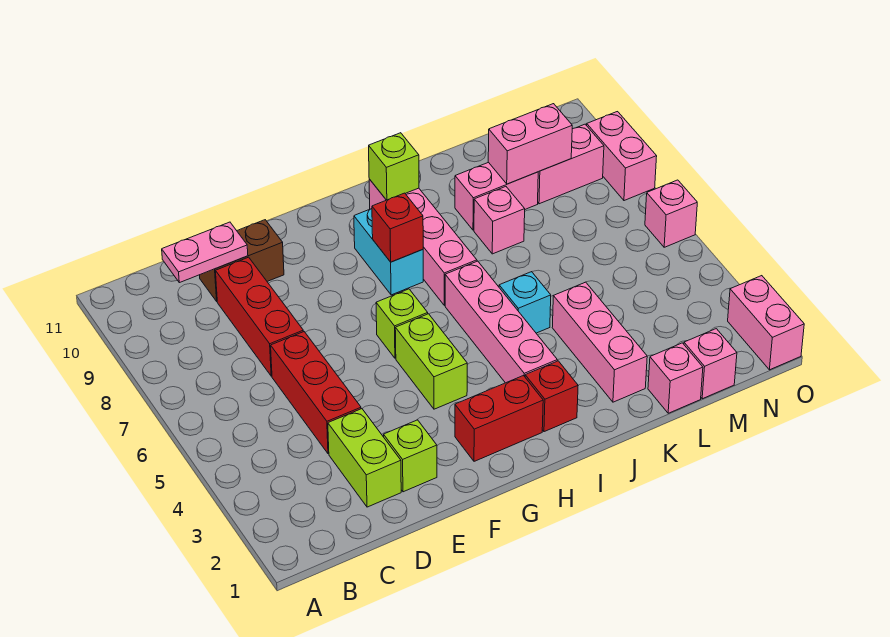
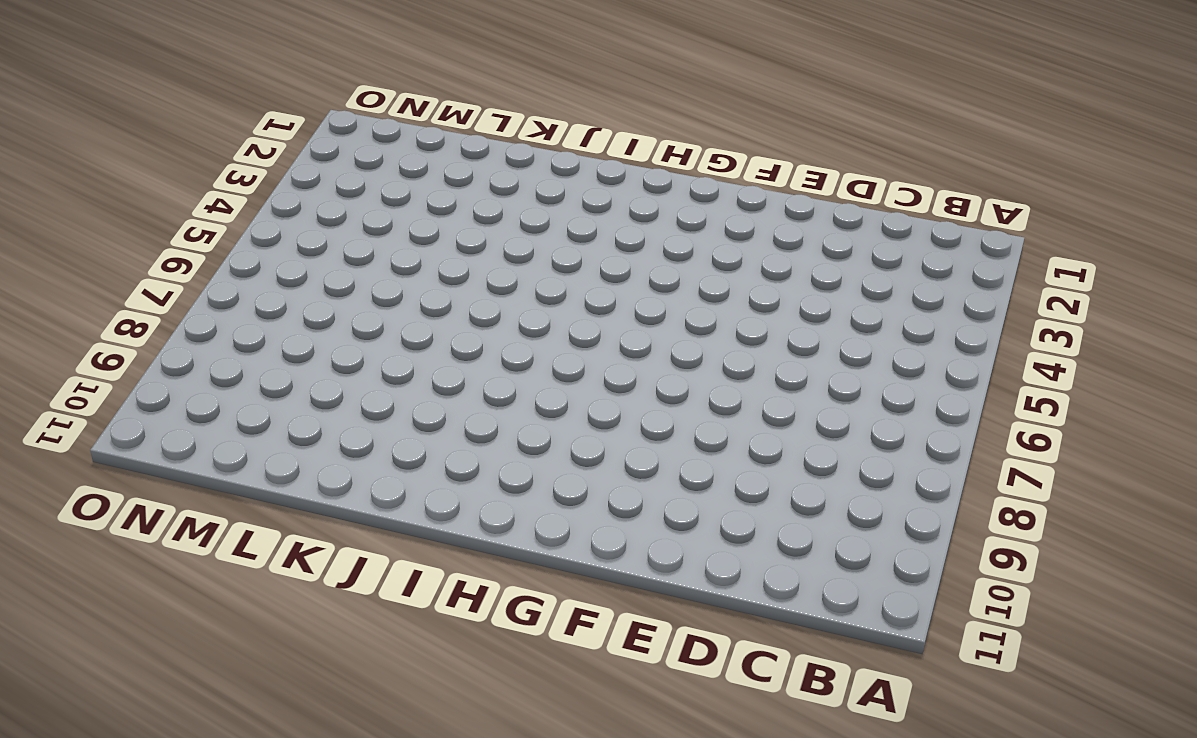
none -> lime brick D2:D3 level 1
none -> red brick D4:D6 level 1
none -> red brick D7:D9 level 1

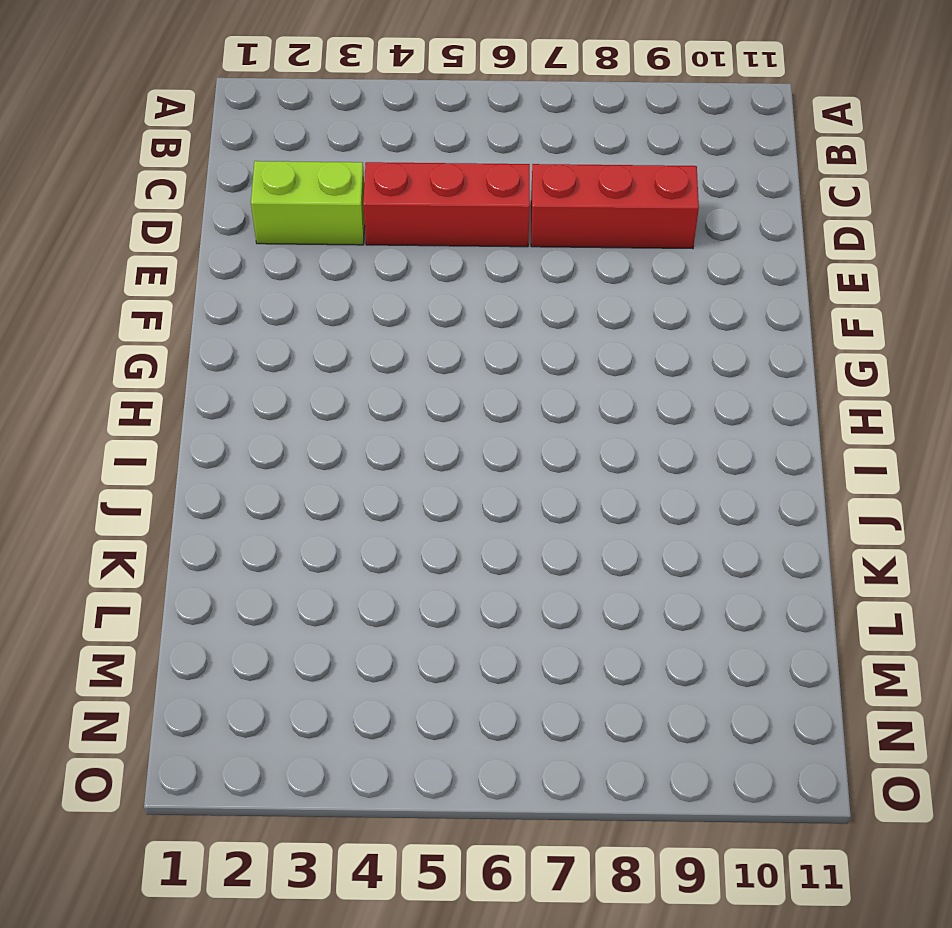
none -> brown brick D10:E10 level 1
none -> lime brick E2 level 1
none -> red brick G2:H2 level 1

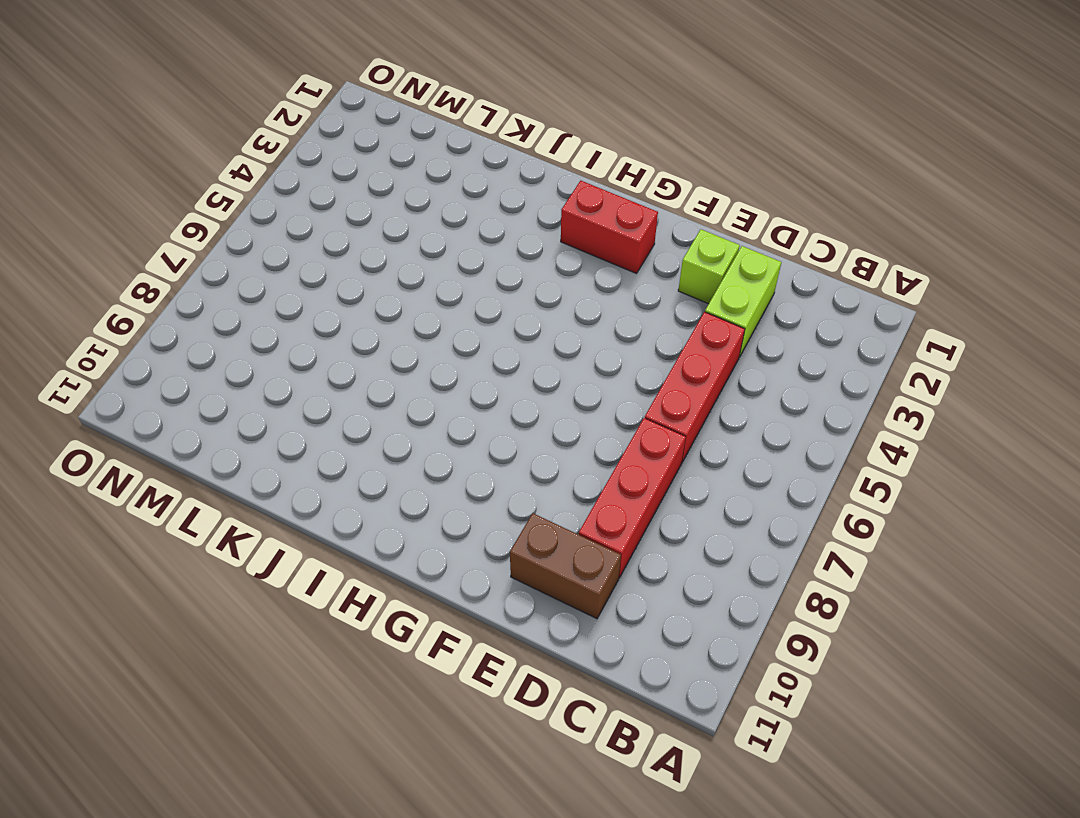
none -> lime brick G4:G5 level 1
none -> lime brick G6 level 1
none -> cyan brick H8:H9 level 1

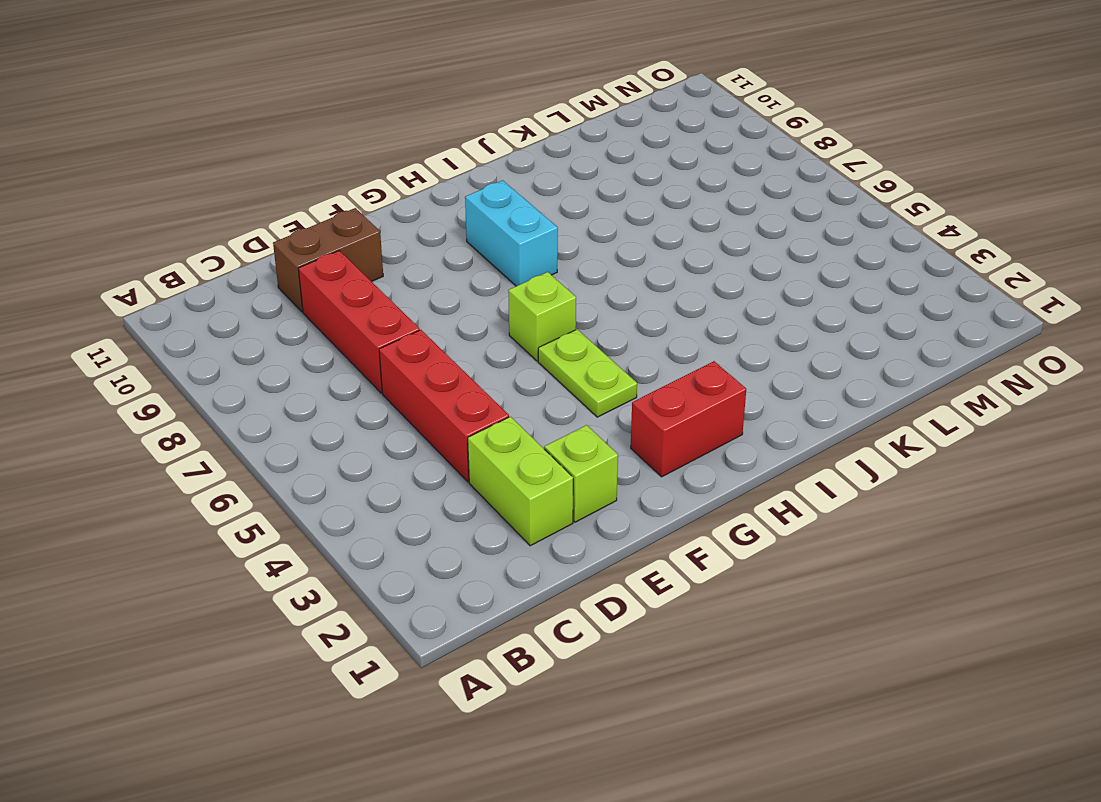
lime plate G4:G5 level 1 -> lime brick G4:G5 level 1
none -> red brick I2 level 1
none -> pink brick I3:I6 level 1
none -> pink brick I7:I10 level 1

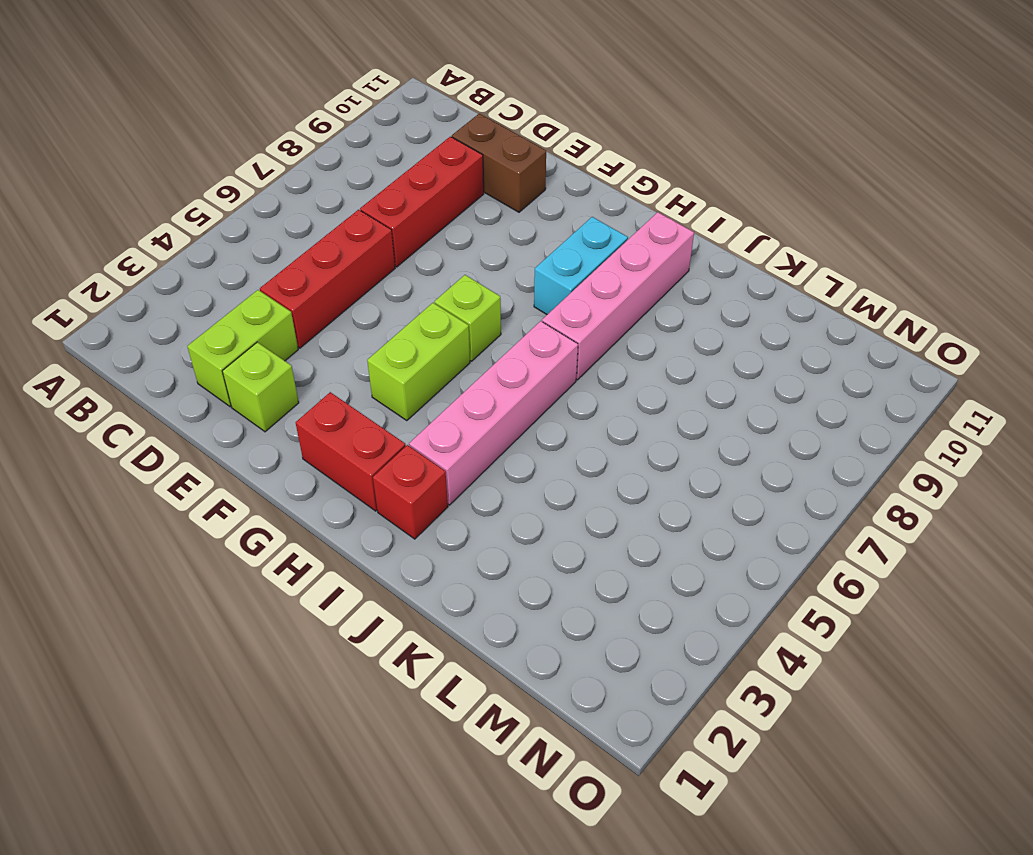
none -> cyan brick J5 level 1
none -> pink brick K2:K4 level 1
none -> pink brick K8 level 1

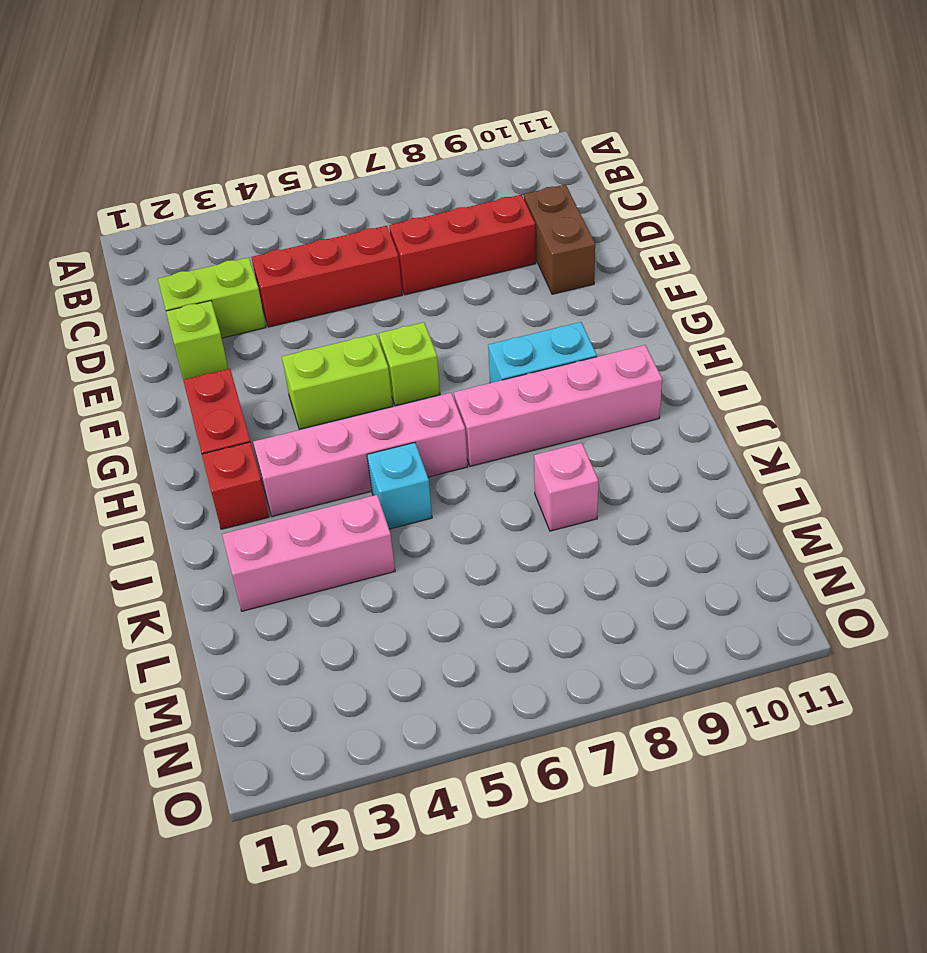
none -> pink brick K9:L9 level 1
none -> pink brick L1 level 1
none -> pink brick M1 level 1

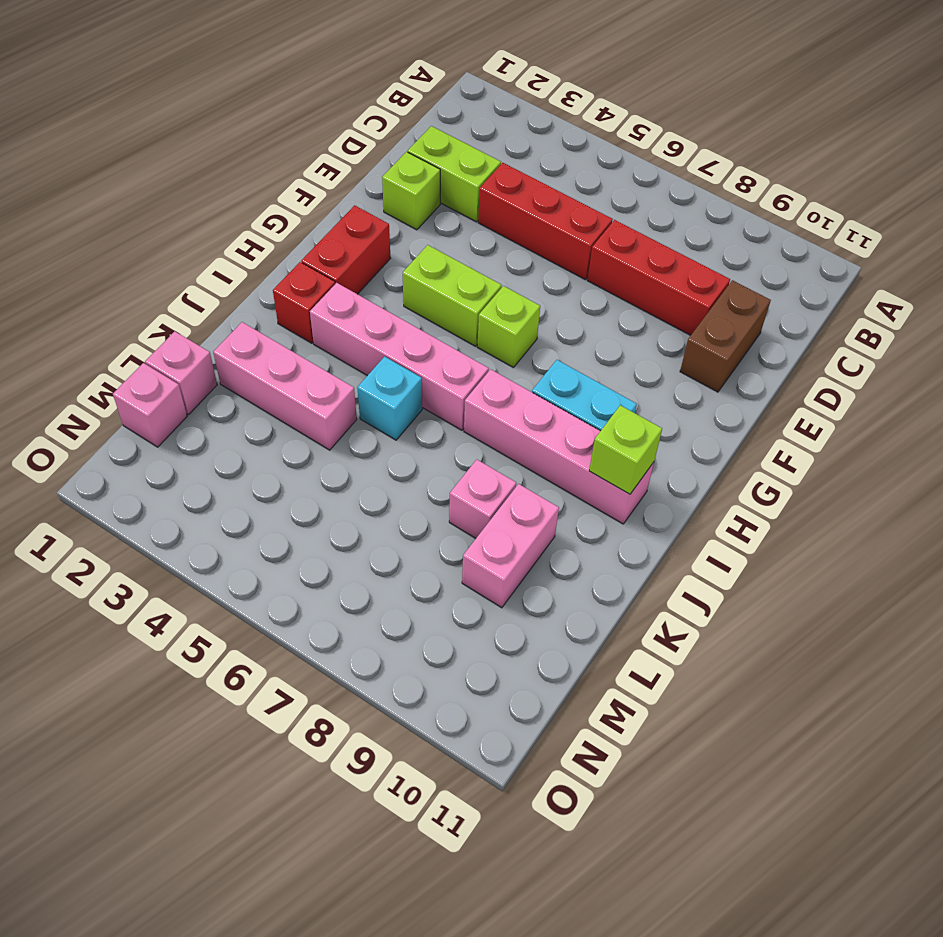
none -> pink brick M9:N9 level 1
none -> pink brick O1:O2 level 1
none -> pink brick O6 level 1

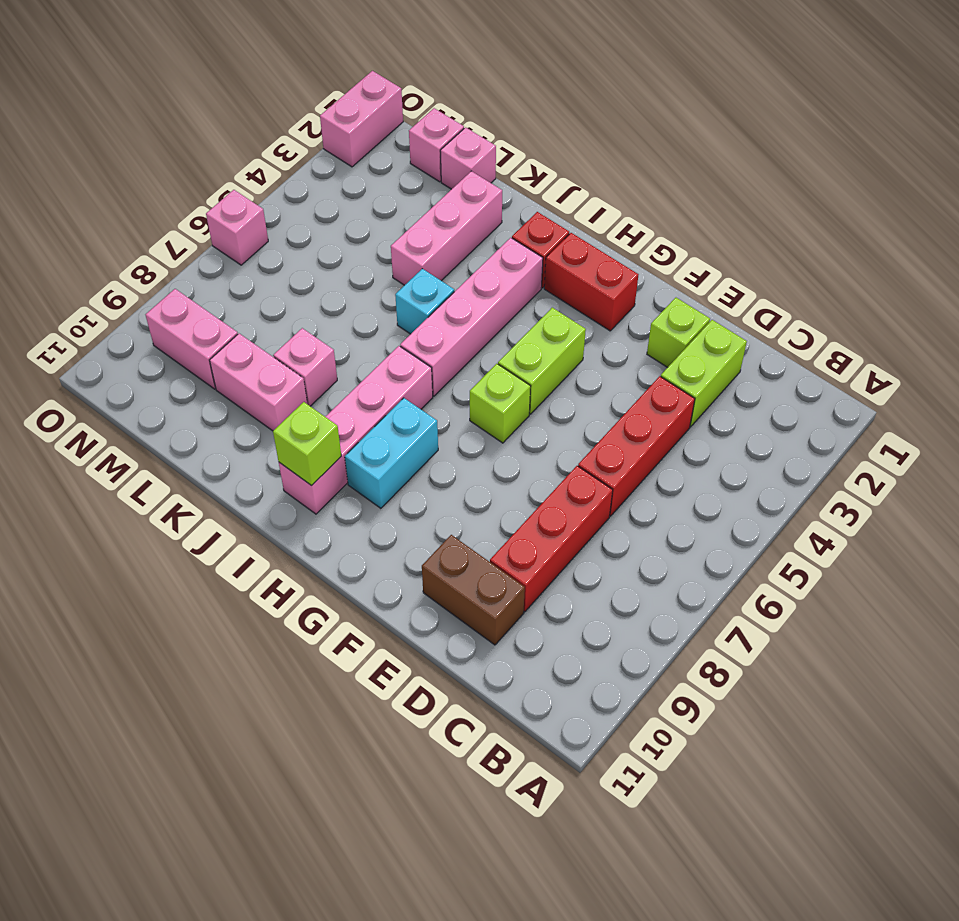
none -> pink brick O8:O9 level 1
none -> pink plate C10:D10 level 2
none -> red brick H8 level 2

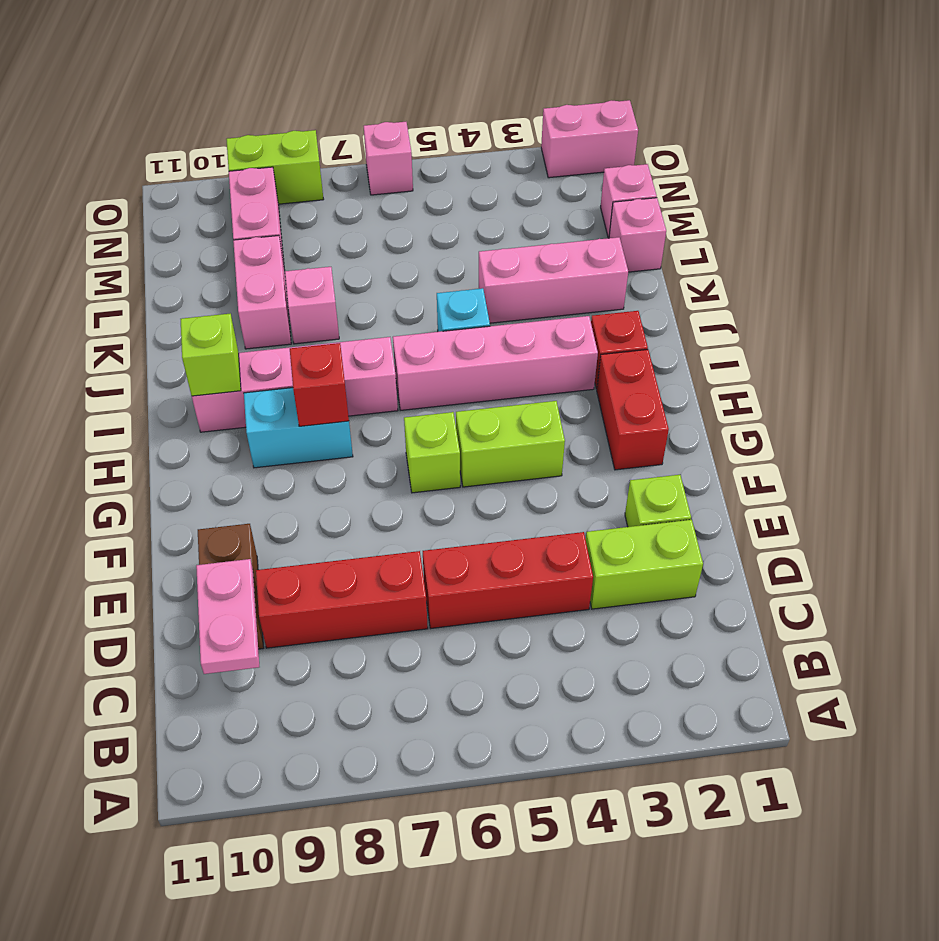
lime brick O8:O9 level 1 -> pink brick O8:O9 level 1
none -> pink brick L9:M9 level 2

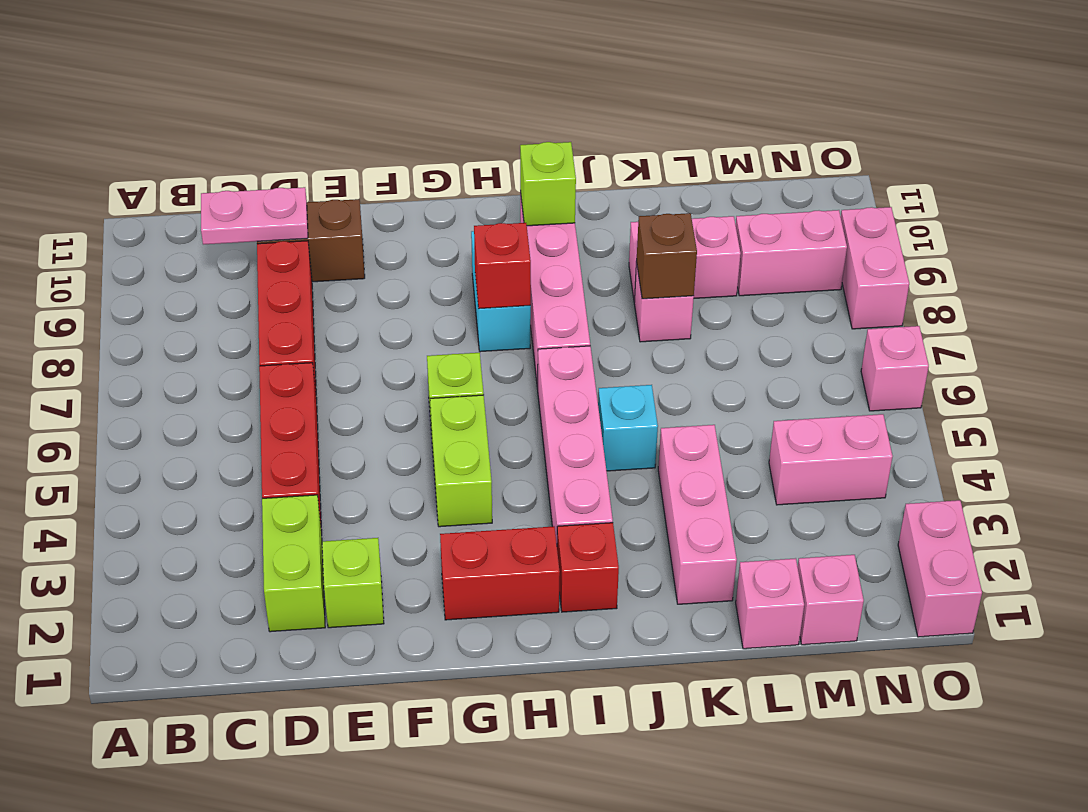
brown brick K8 level 2 -> none
pink brick M4:N4 level 1 -> pink brick L9:M9 level 2

